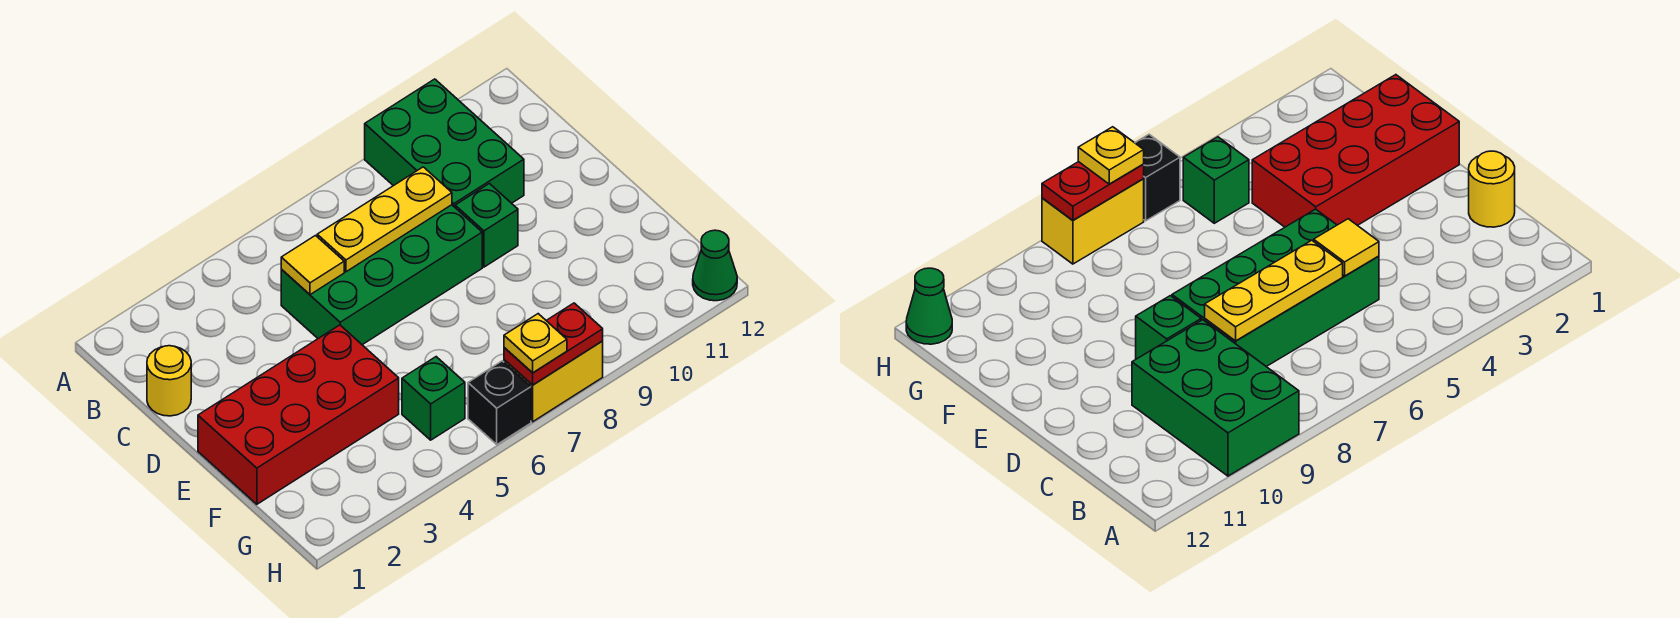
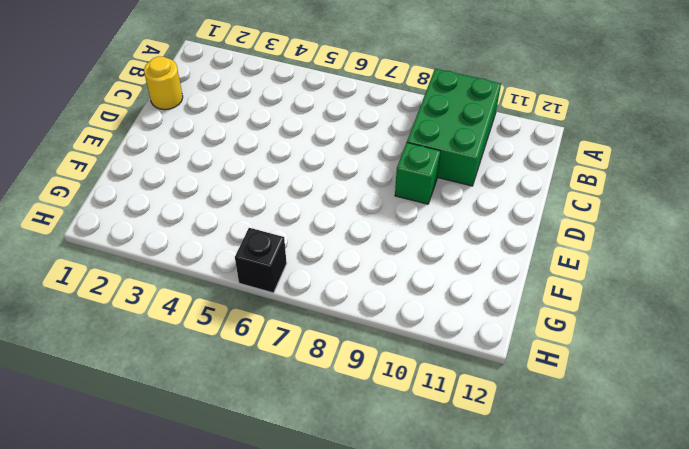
none -> green brick C5:D8 level 1
none -> red brick E1:F4 level 1
none -> green brick G5 level 1

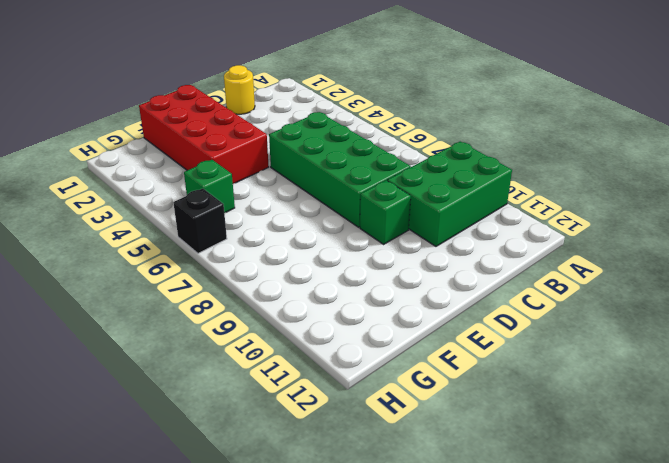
none -> yellow brick H7:H8 level 1
none -> green cone H12 level 1
none -> yellow tile C5 level 2

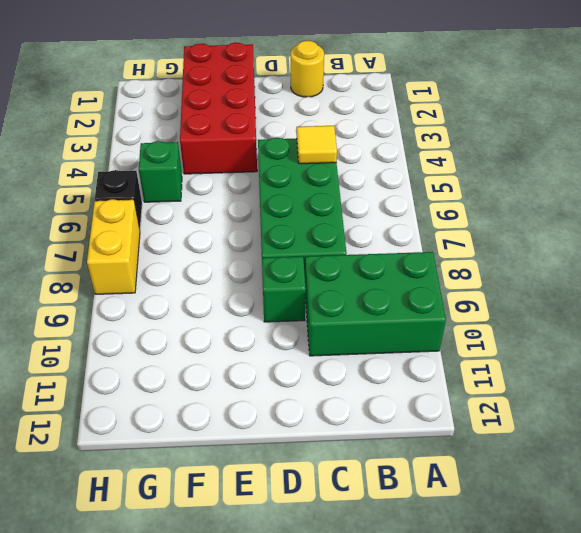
none -> green cone H12 level 1
none -> yellow plate C6:C8 level 2
none -> red plate H7:H8 level 2

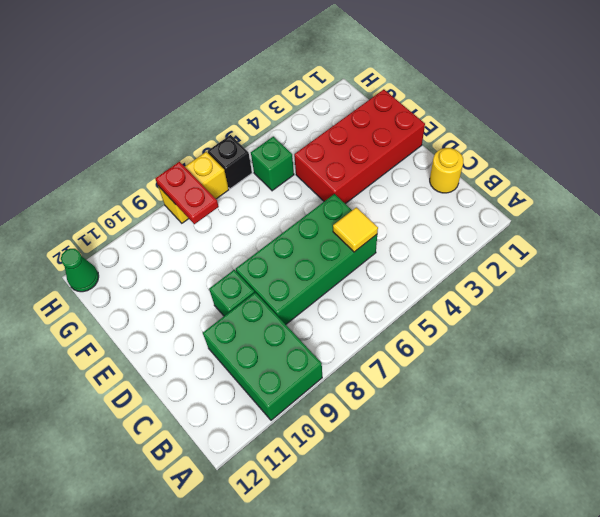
red plate G8:H8 level 2 -> red plate H7:H8 level 2
none -> yellow plate C6:C8 level 2
none -> yellow plate H7 level 3

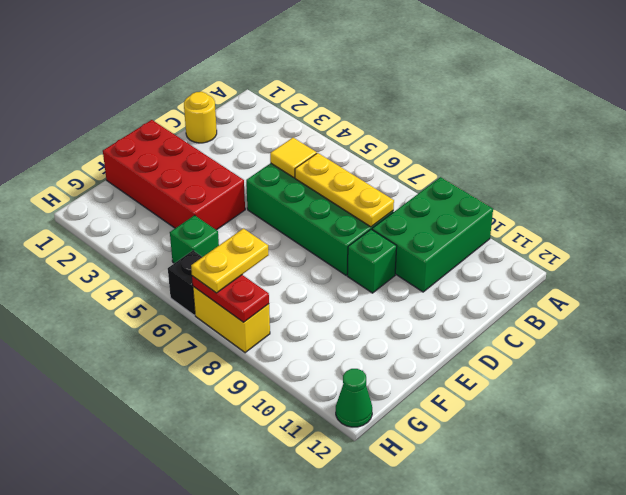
yellow plate G7:H7 level 3 -> yellow plate H7 level 3

